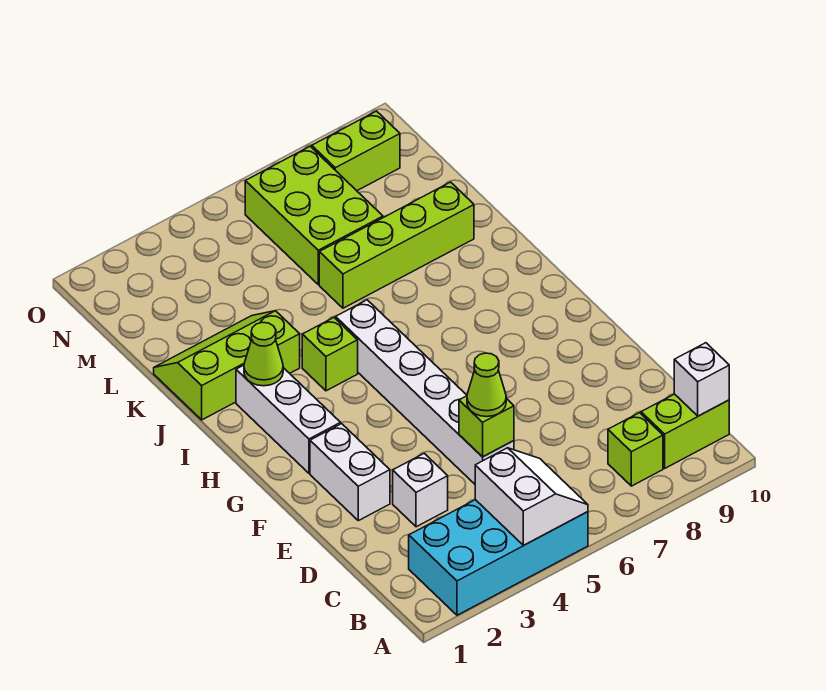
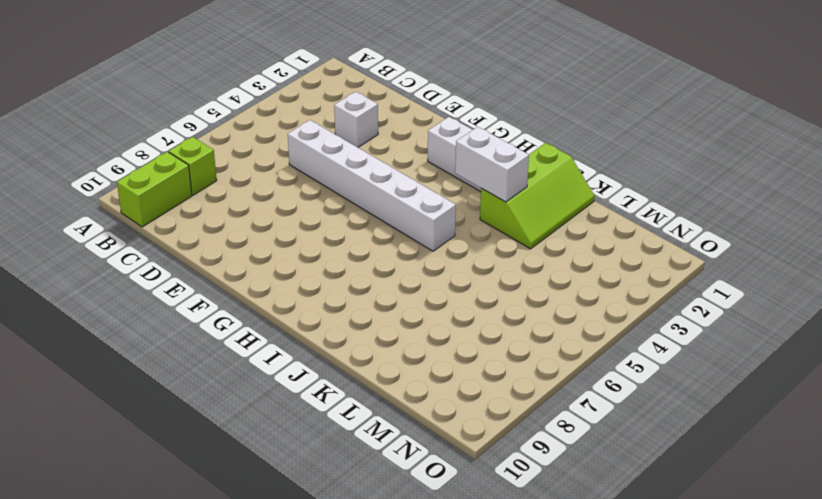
white brick I3:J3 level 2 -> white brick E2:F2 level 1
none -> cyan brick A2:B5 level 1
none -> lime brick I4 level 1
none -> lime brick K6:K9 level 1

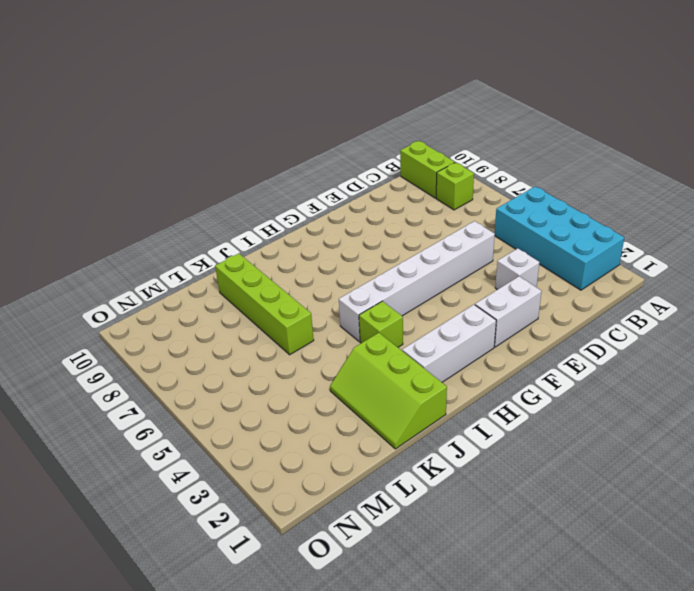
none -> lime brick L6:N7 level 1
none -> lime brick N8:N9 level 1
none -> white slope A4:B5 level 2 top 4

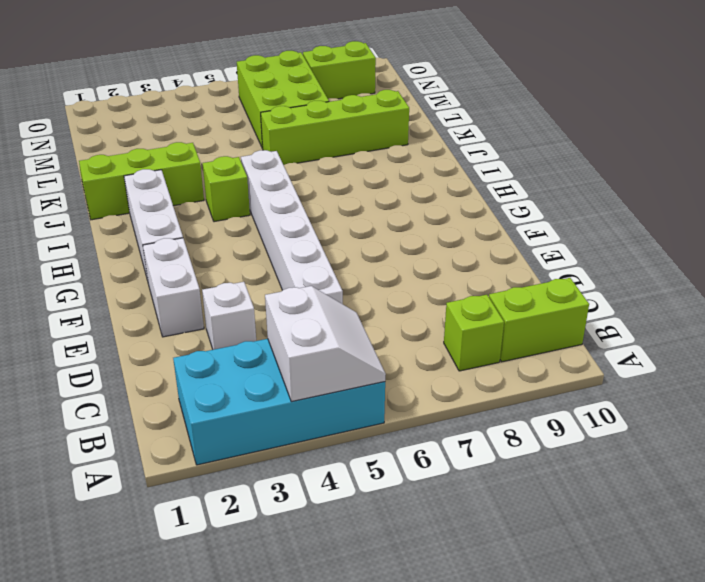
none -> white brick B10 level 2
none -> lime brick D5 level 2
none -> lime cone I2 level 2

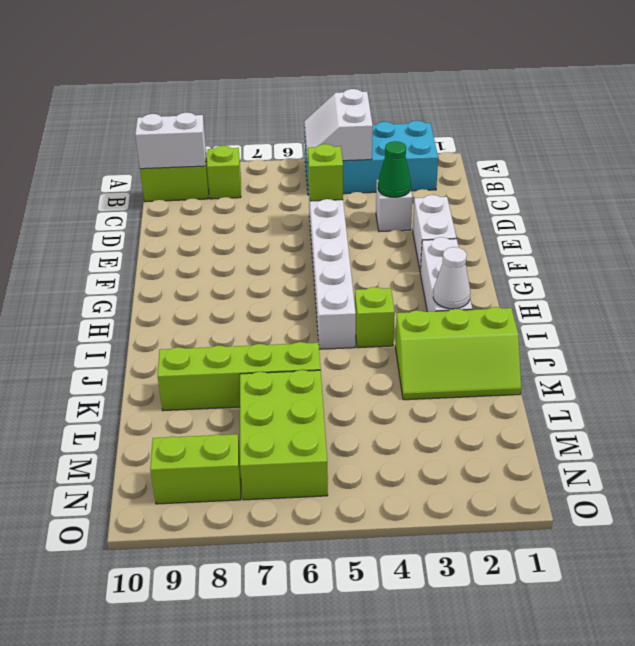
white brick B9:B10 level 2 -> white brick B10 level 2
green cone D3 level 2 -> none
white cone I2 level 2 -> lime cone I2 level 2
none -> lime cone D5 level 3

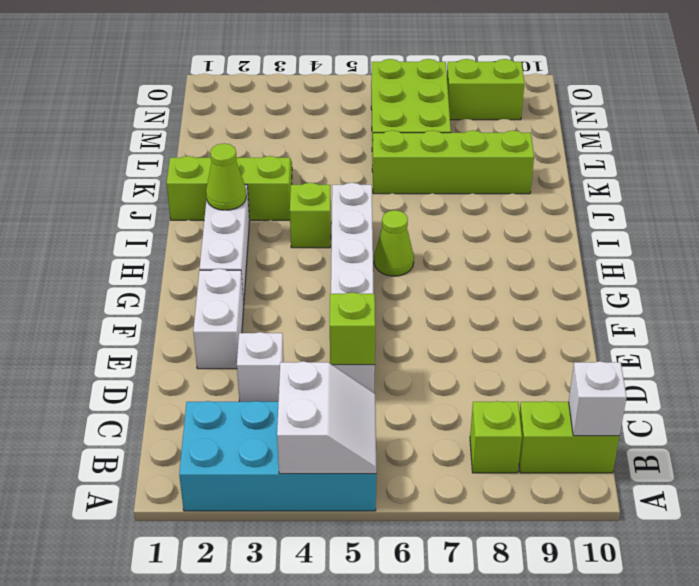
lime cone H6 level 1 -> lime cone D5 level 3

